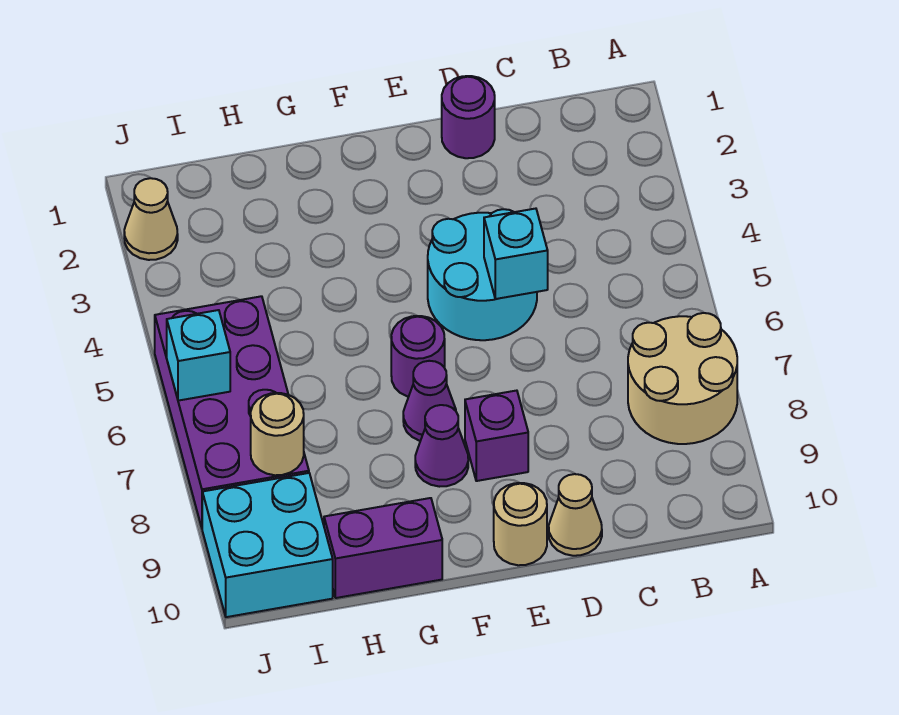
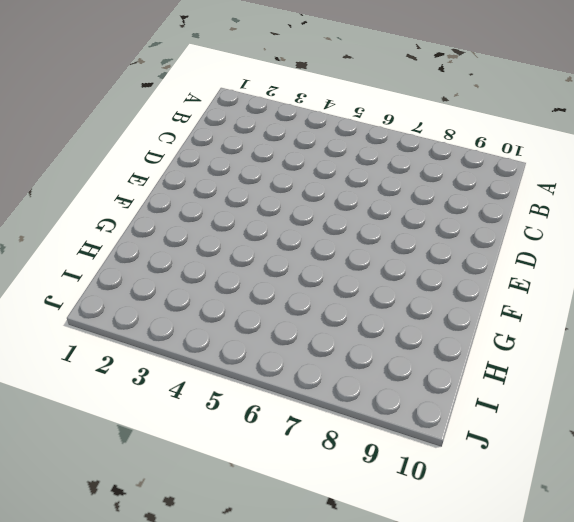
none -> tan round brick A7:B8 level 1
none -> purple round brick D1 level 1
none -> cyan round brick D4:E5 level 1

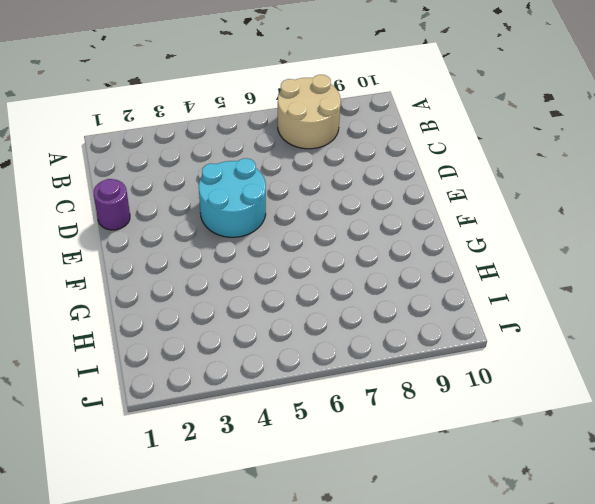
none -> tan cone D10 level 1
none -> purple brick E8 level 1
none -> tan round brick E10 level 1

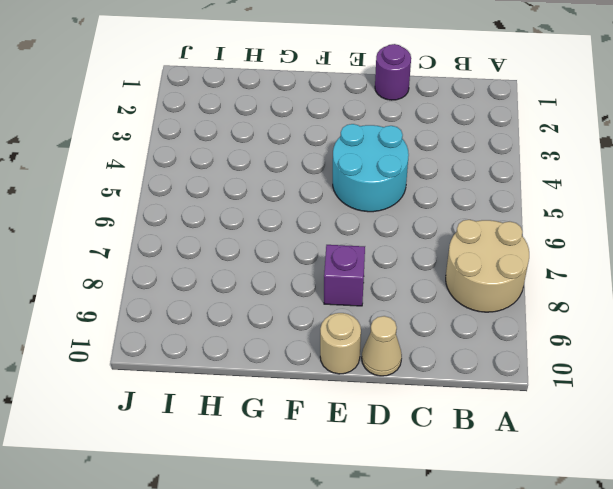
none -> purple round brick F6 level 1
none -> purple cone F7 level 1
none -> purple cone F8 level 1

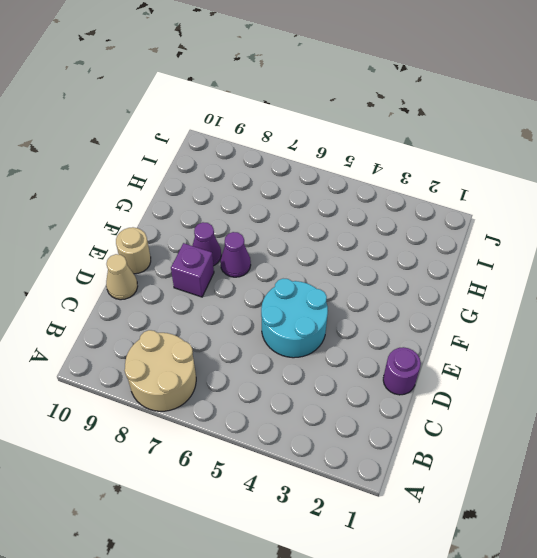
none -> purple round brick F6 level 1
none -> purple brick G10:H10 level 1
none -> purple brick I5:J8 level 1

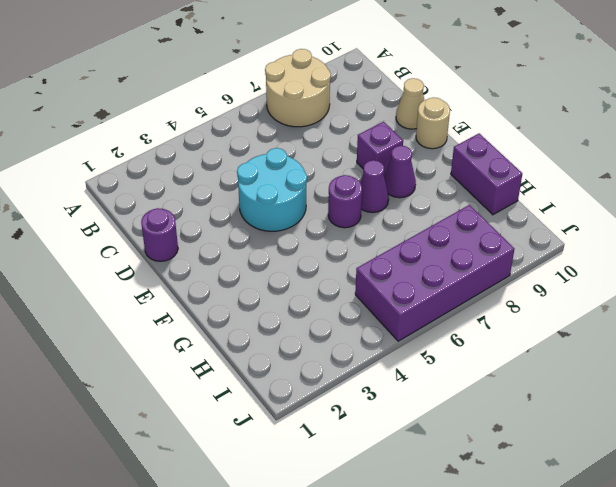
none -> cyan brick I9:J10 level 1
none -> tan cone J2 level 1
none -> cyan brick D5 level 2

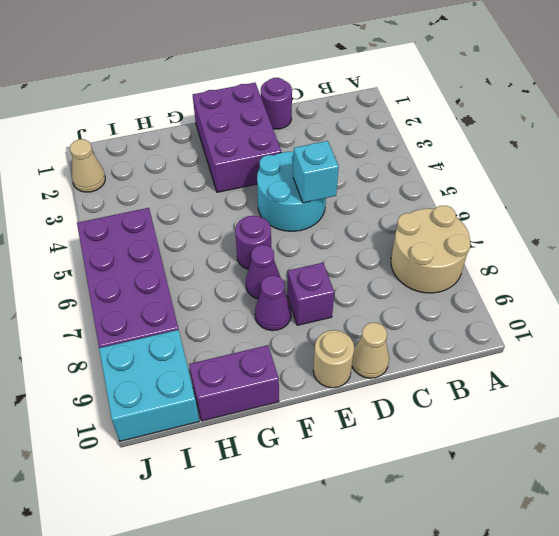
purple brick E1:F3 level 1 -> none
none -> tan round brick I8 level 2
none -> cyan brick J6 level 2

